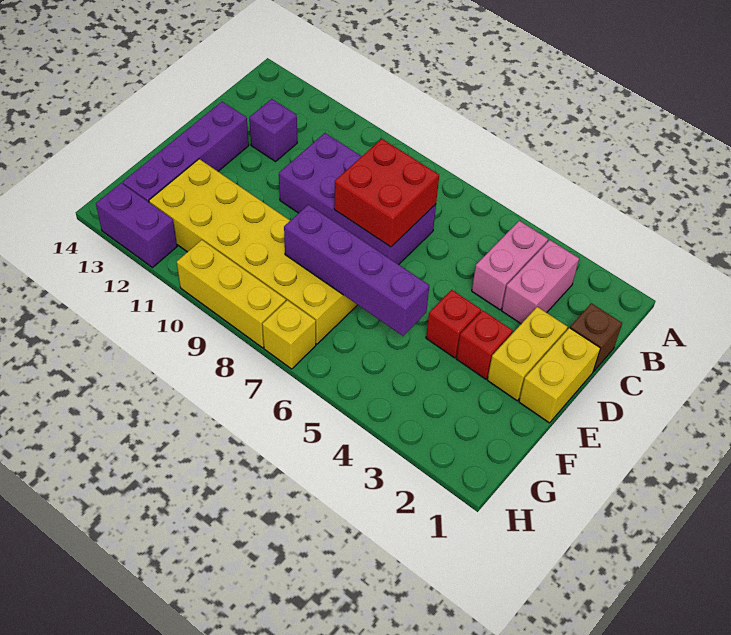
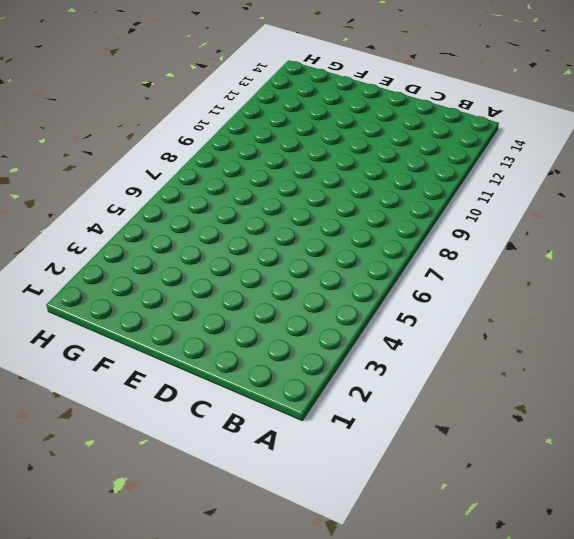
none -> pink brick B3:C3 level 1
none -> pink brick B4:C4 level 1
none -> brown brick C1 level 1

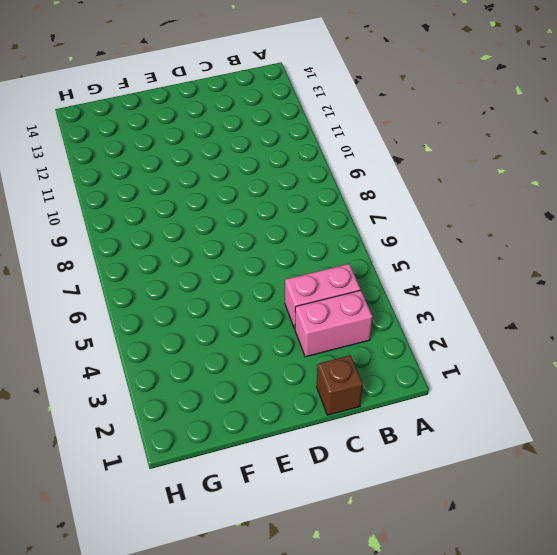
none -> purple brick C7:D10 level 1
none -> purple brick C12 level 1
none -> yellow brick D1:E1 level 1

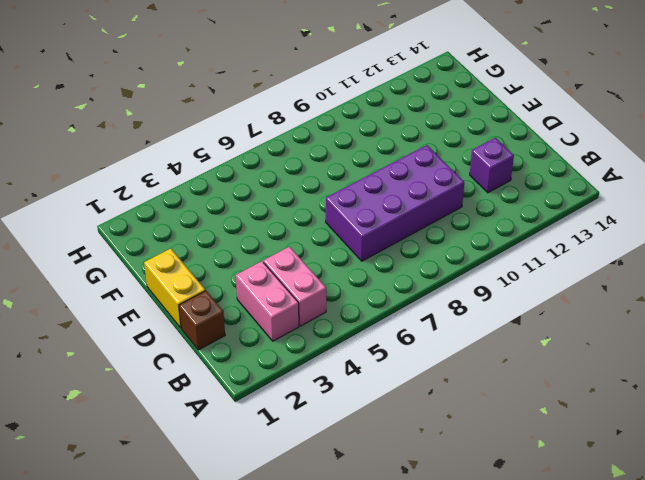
none -> yellow brick D2:E2 level 1
none -> purple brick D13:G13 level 1
none -> red brick E3 level 1

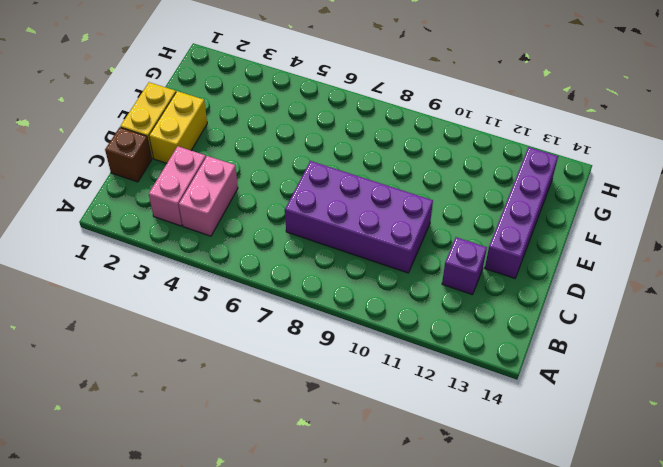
none -> red brick E3 level 1
none -> red brick E4 level 1
none -> yellow brick F7:G12 level 1

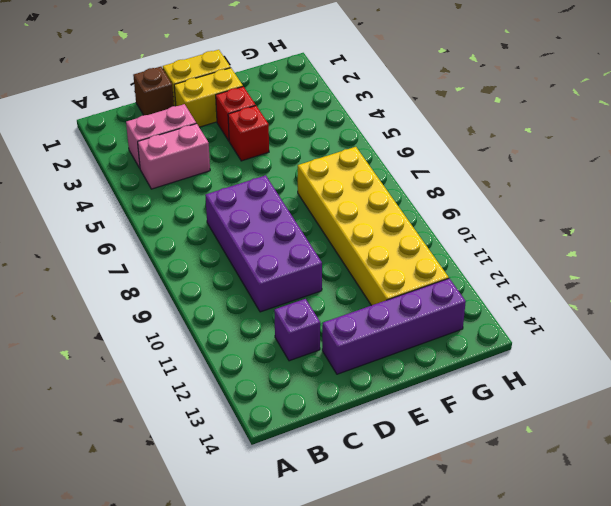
none -> yellow brick H7 level 1
none -> yellow brick H8:H10 level 1
none -> purple brick H12:H13 level 1

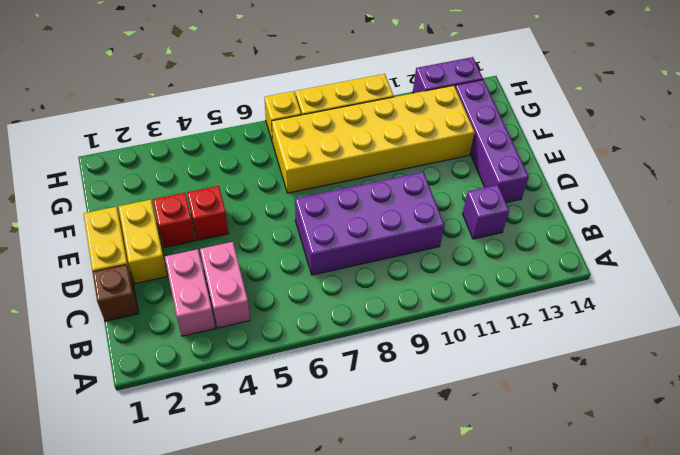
none -> red brick C7:D8 level 2
none -> purple brick F5:F8 level 2

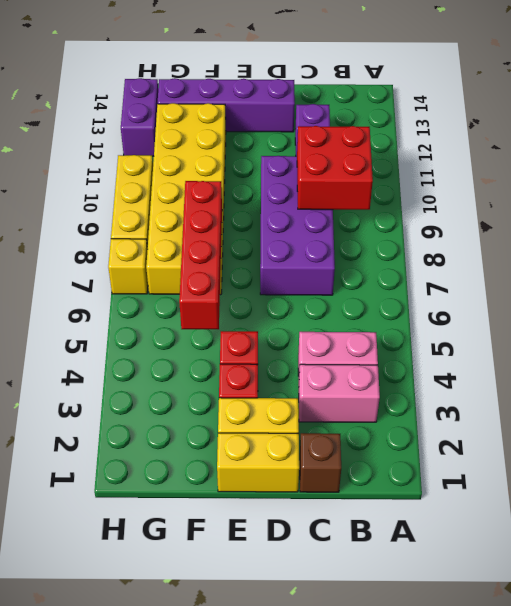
red brick B9:C10 level 2 -> red brick C7:D8 level 2
red brick F5:F8 level 2 -> purple brick F5:F8 level 2

